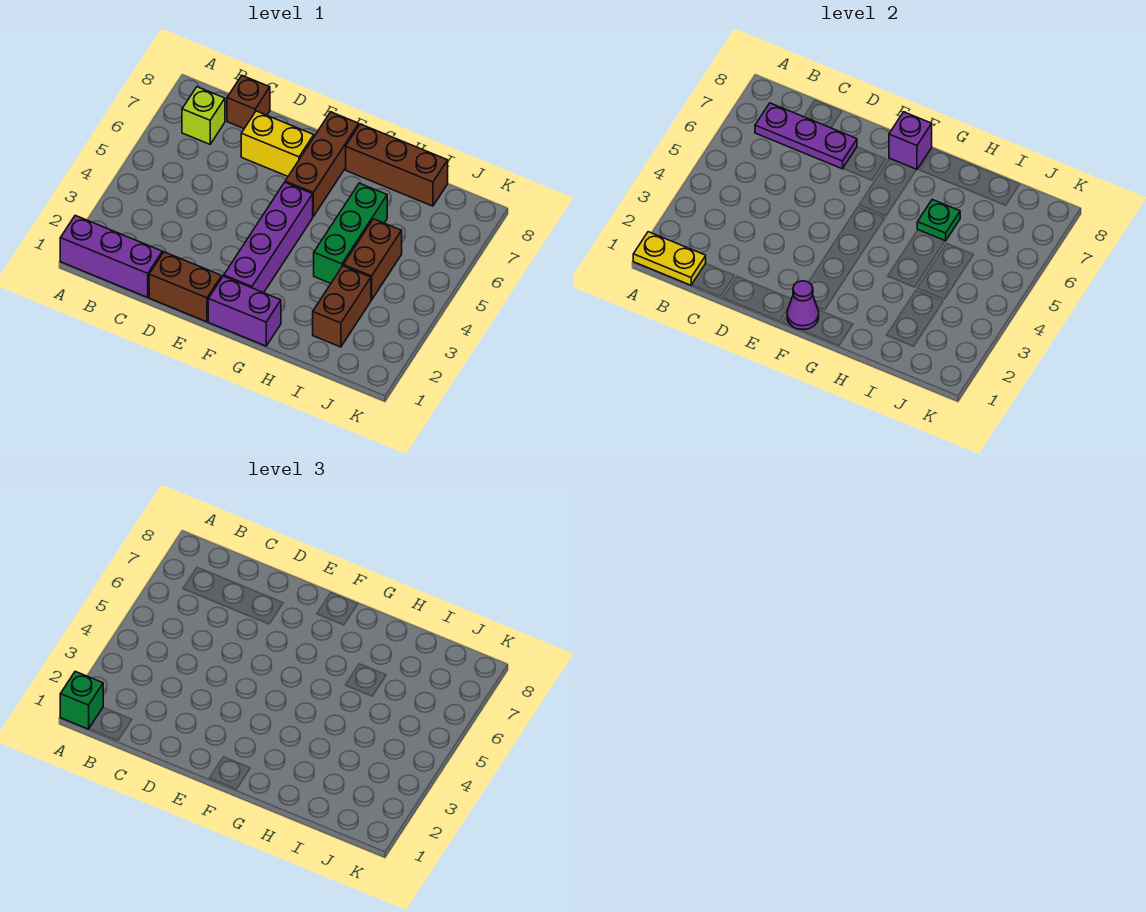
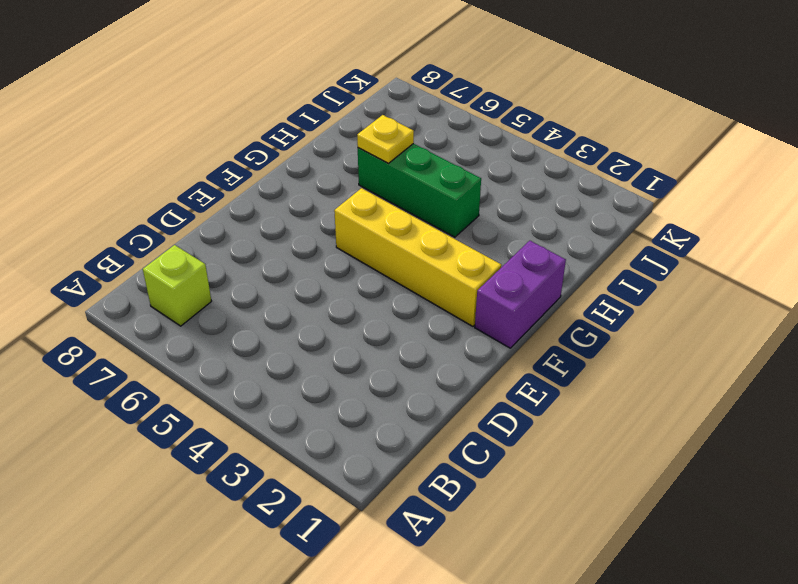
yellow brick F2:F5 level 1 -> purple brick F2:F5 level 1
yellow plate H6 level 2 -> green plate H6 level 2
none -> purple brick A1:C1 level 1
none -> brown brick C8 level 1
none -> brown brick D1:E1 level 1

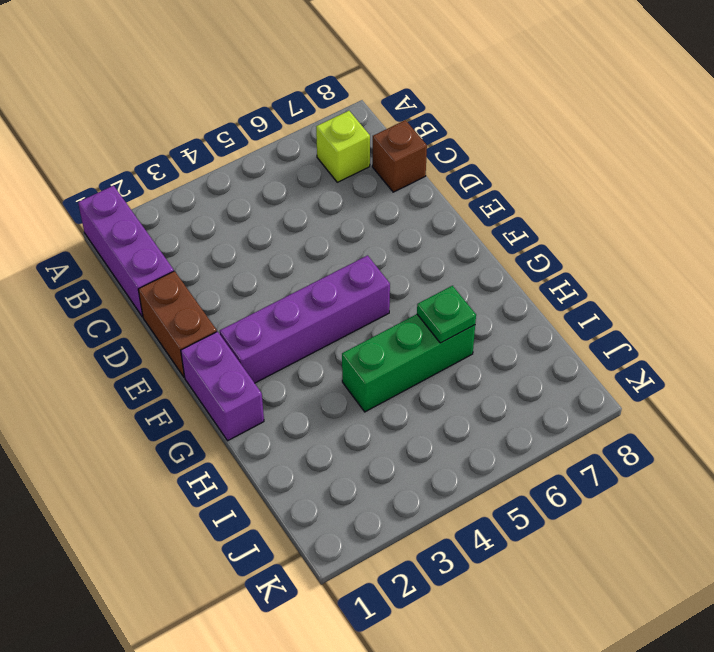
none -> yellow brick D7:E7 level 1
none -> brown brick F6:F8 level 1
none -> brown brick G8:I8 level 1

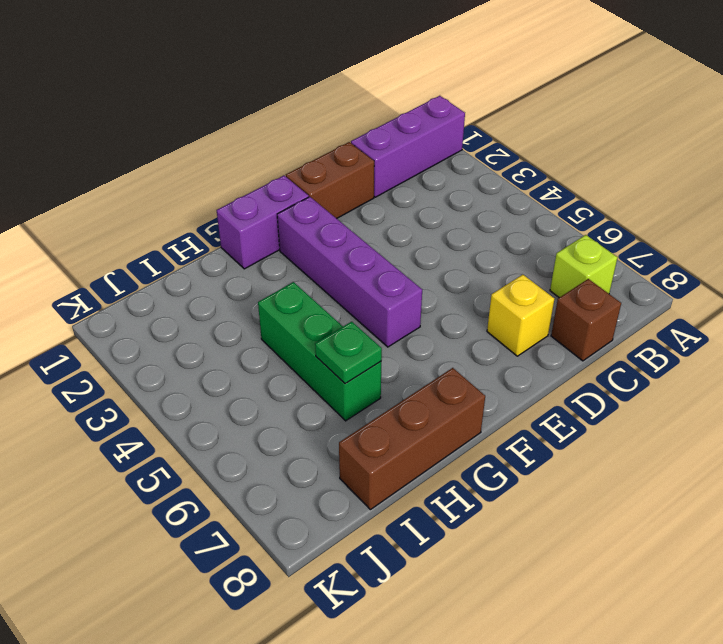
yellow brick D7 level 1 -> yellow brick D7:E7 level 1
none -> brown brick F6:F8 level 1
none -> brown brick I2:I3 level 1
none -> brown brick I4:I5 level 1

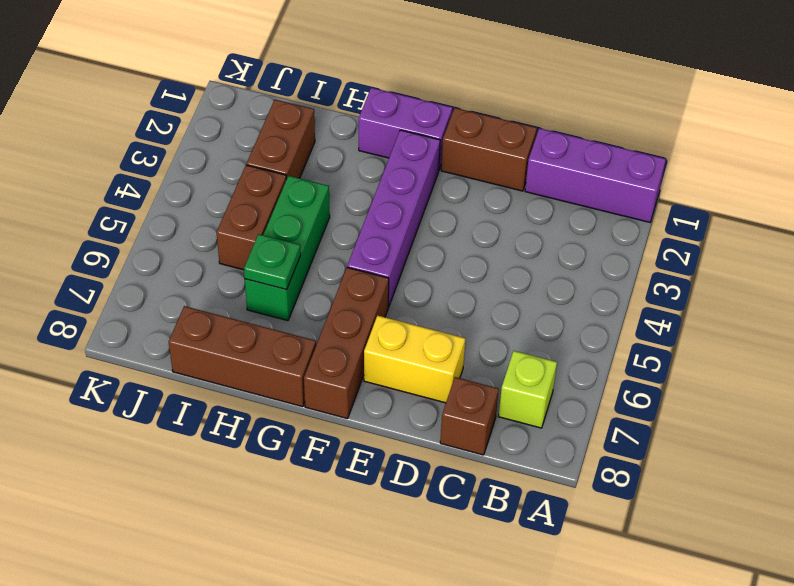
none -> yellow plate A1:B1 level 2
none -> purple plate B7:D7 level 2
none -> purple cone F1 level 2

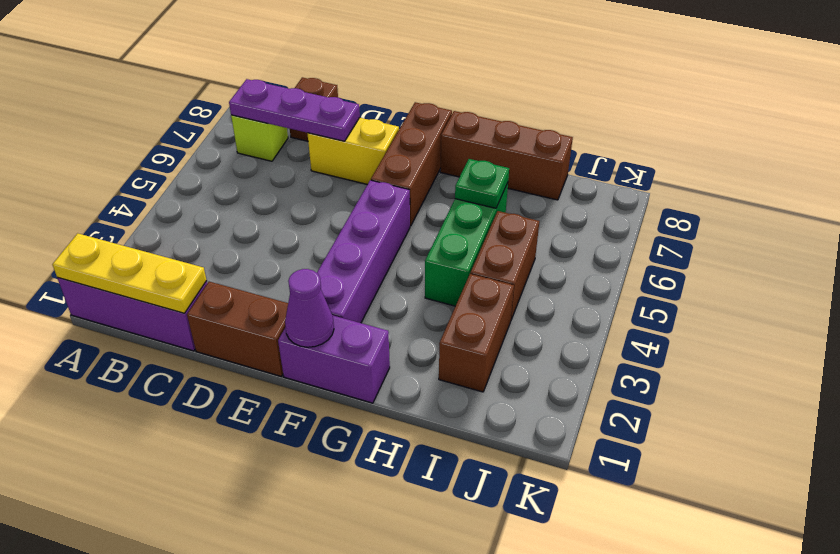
yellow plate A1:C1 level 2 -> yellow plate A1:B1 level 2
none -> purple brick F8 level 2
none -> green brick A1 level 3

